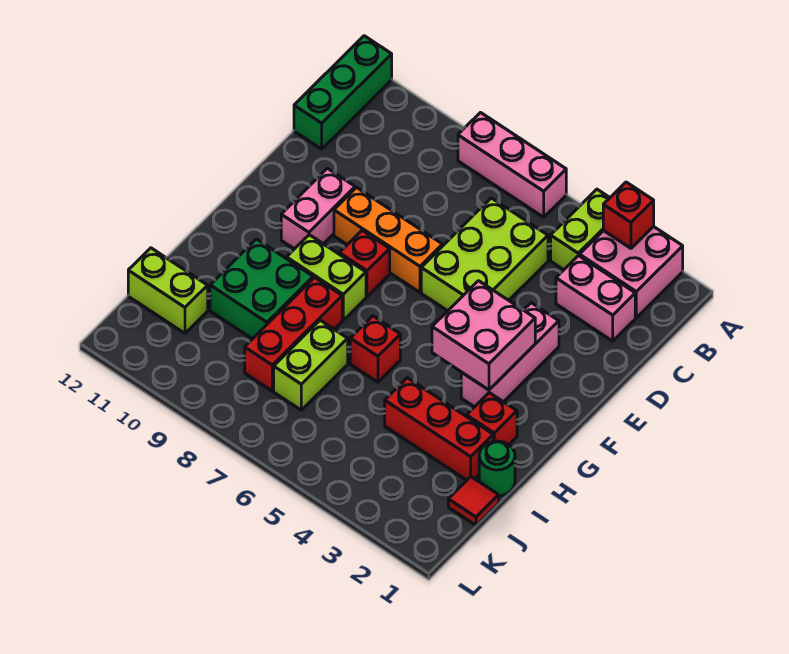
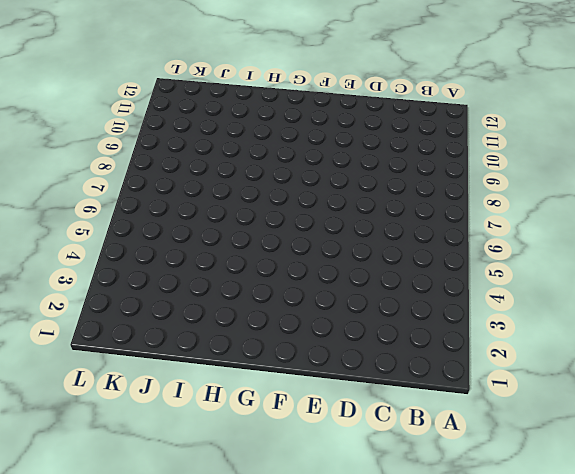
none -> pink brick A2:B3 level 1
none -> lime brick A4:B4 level 1
none -> pink brick A6:A8 level 1

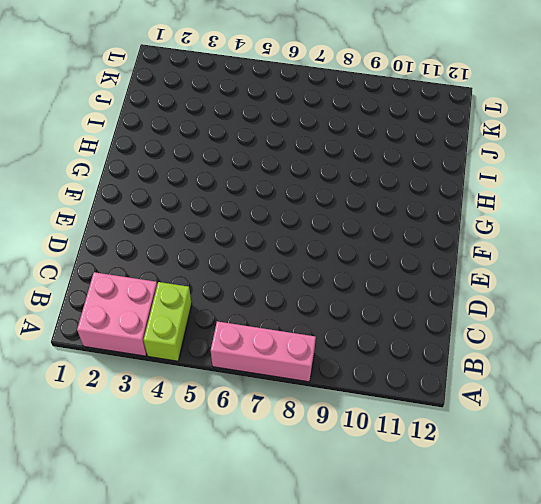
none -> green brick A12:C12 level 1
none -> pink brick C2:C3 level 1
none -> lime brick C5:E6 level 1

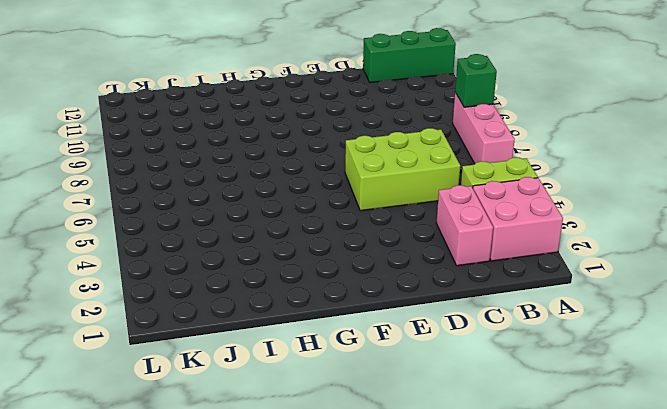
green brick A8 level 2 -> none
none -> pink brick E3:G3 level 1
none -> orange brick E7:E9 level 1
none -> pink brick E10:F10 level 1

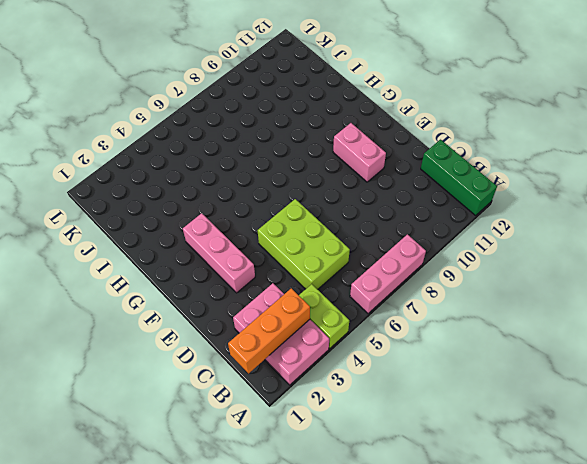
orange brick B1:B3 level 2 -> orange brick E7:E9 level 1
none -> red brick F8 level 1
none -> lime brick G8:G9 level 1
none -> red brick H2 level 1

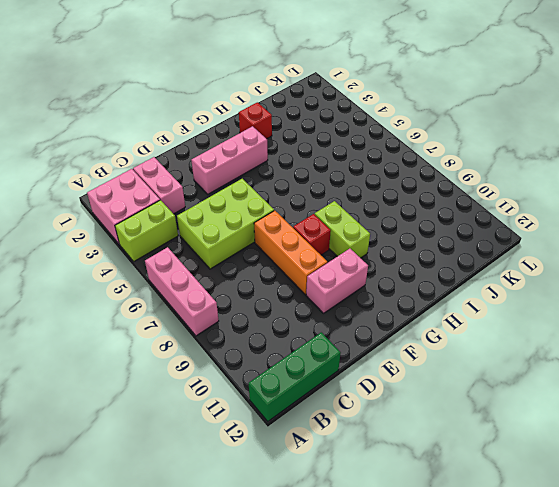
none -> red brick H6 level 1
none -> red brick H8:J8 level 1
none -> green brick H9:I10 level 1

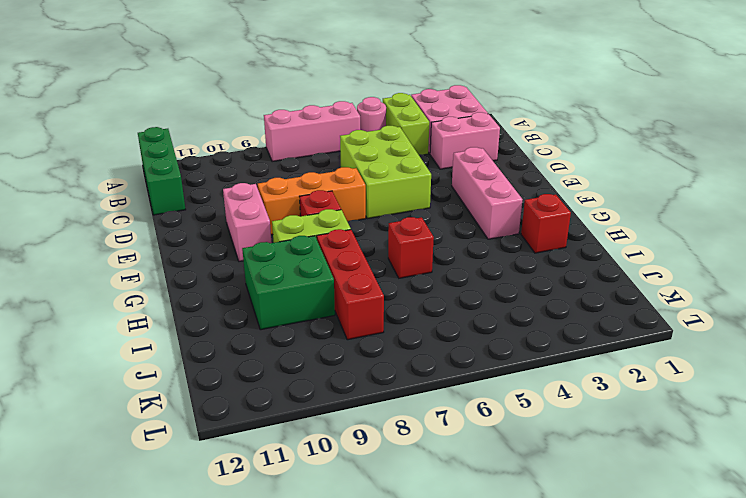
pink round brick A5 level 1 -> none
none -> green round brick I1 level 1
none -> red brick I2:I4 level 1
none -> lime brick I7:J7 level 1

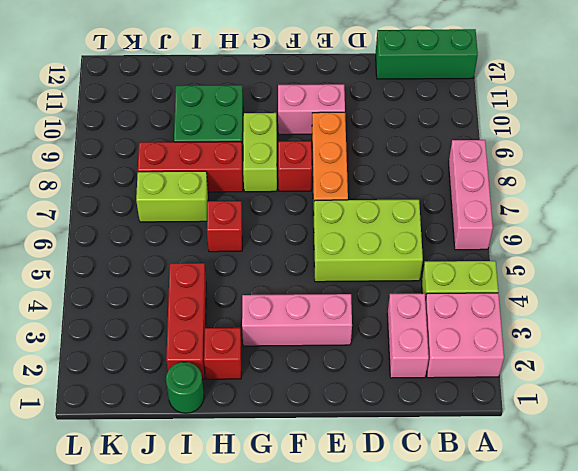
none -> red tile J1 level 1
none -> lime brick J11:J12 level 1
none -> red brick A3 level 2

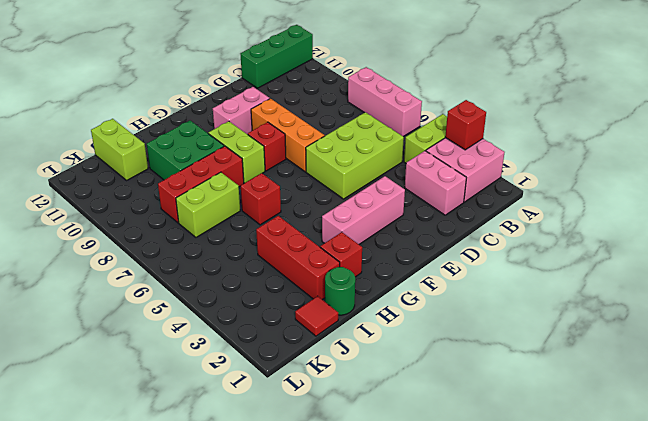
none -> pink brick F3:G4 level 2

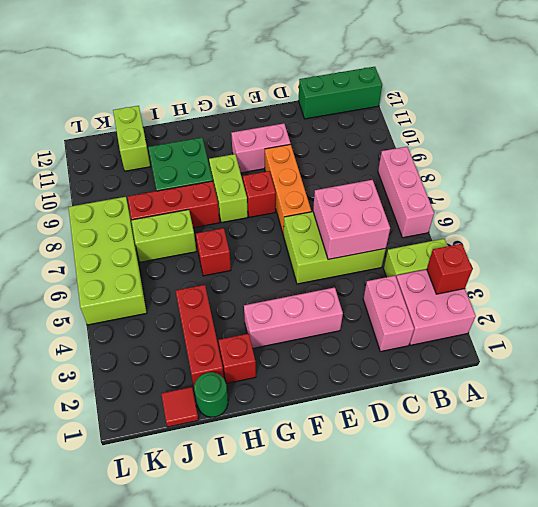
pink brick C5:D6 level 2 -> pink brick F3:G4 level 2
lime brick K5:L8 level 1 -> none

